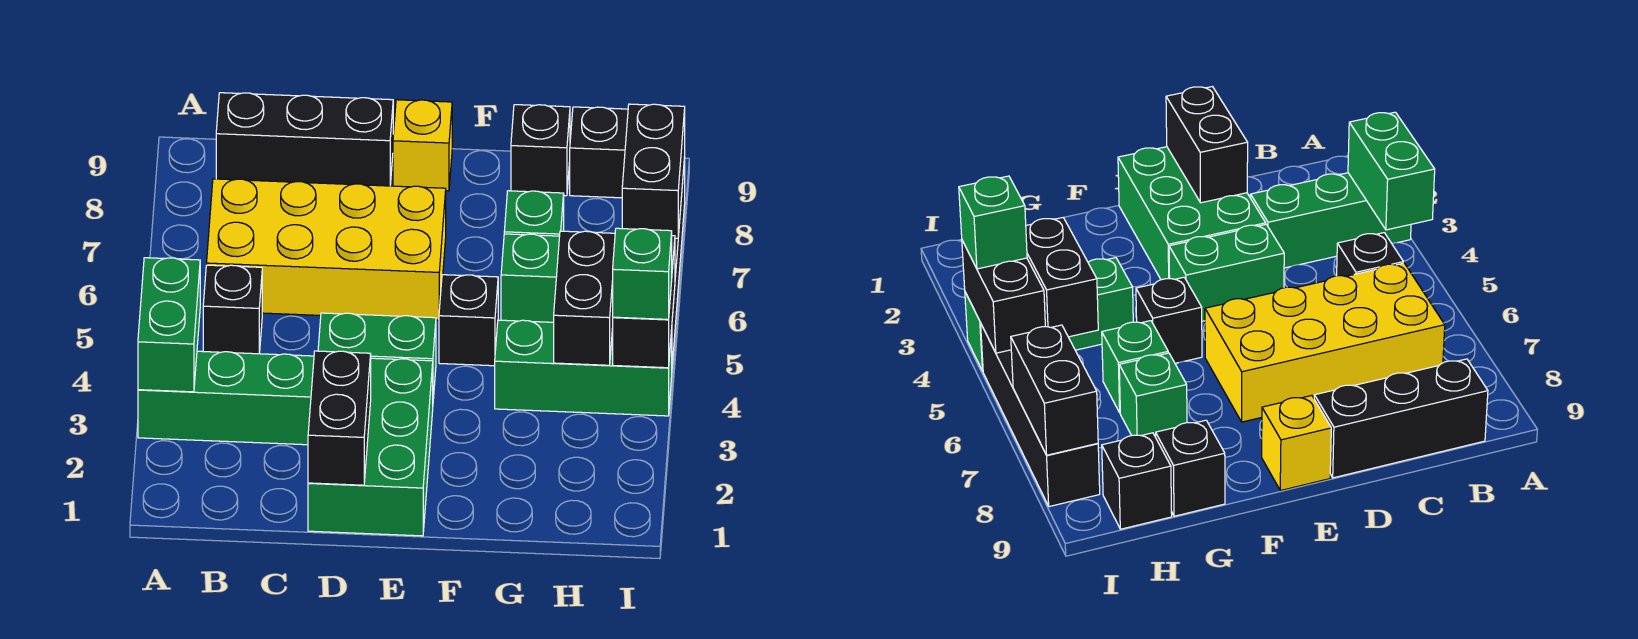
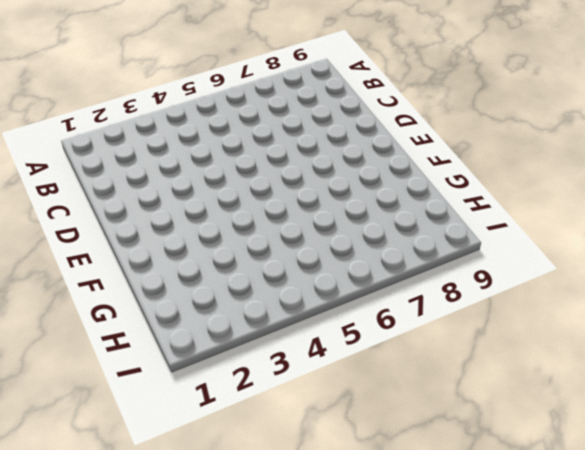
none -> green brick A3:C3 level 1
none -> black brick B5 level 1
none -> yellow brick B6:E7 level 1

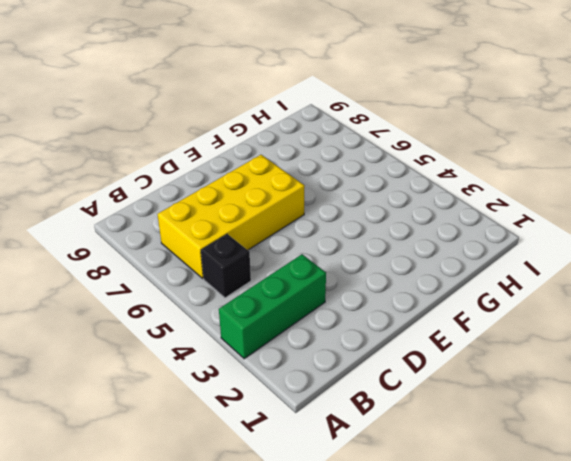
none -> black brick B9:D9 level 1
none -> green brick D1:E3 level 1
none -> green brick D4:E4 level 1

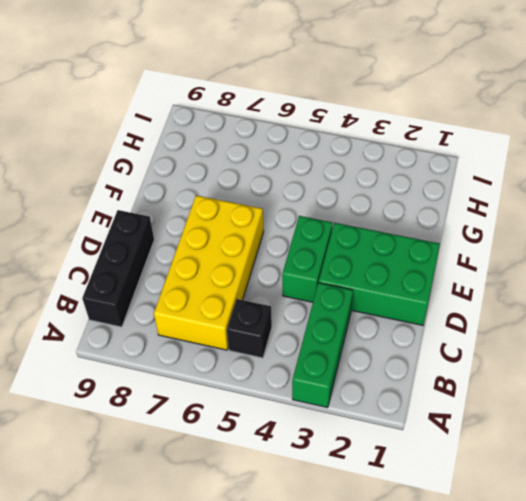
none -> yellow brick E9 level 1
none -> black brick F5 level 1
none -> green brick G4:I4 level 1

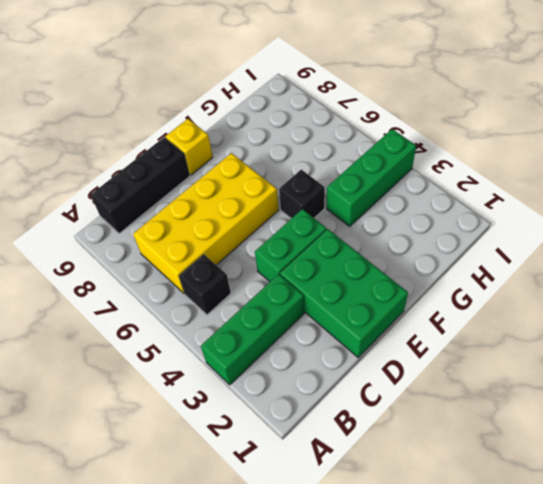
none -> green brick G6 level 1
none -> green brick G7 level 1
none -> black brick G9 level 1

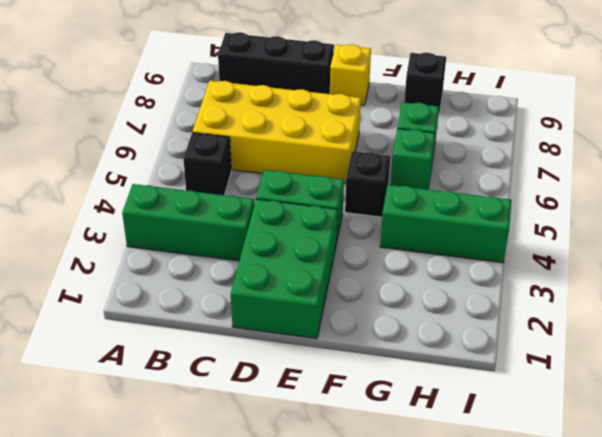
none -> black brick H9 level 1
none -> black brick I5:I8 level 1
none -> green brick A3:A4 level 2

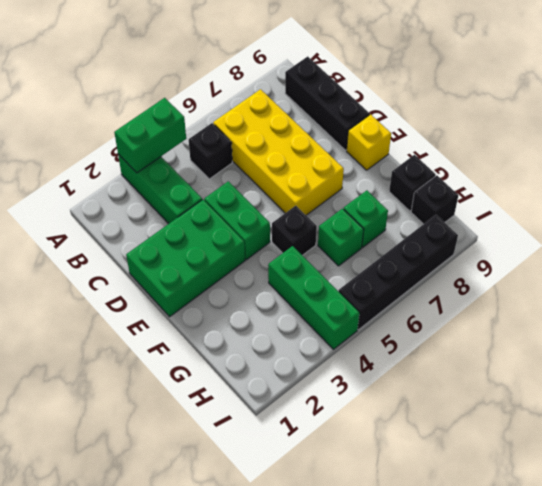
none -> black brick D1:D2 level 2
none -> black brick H4:H5 level 2
none -> black brick I4:I5 level 2

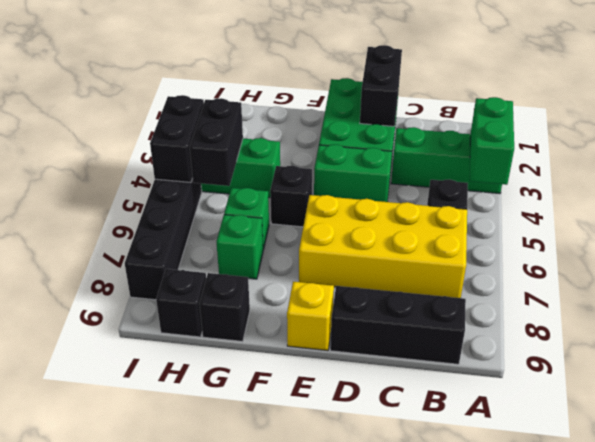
none -> black brick I7:I8 level 2
none -> green brick I4 level 3

